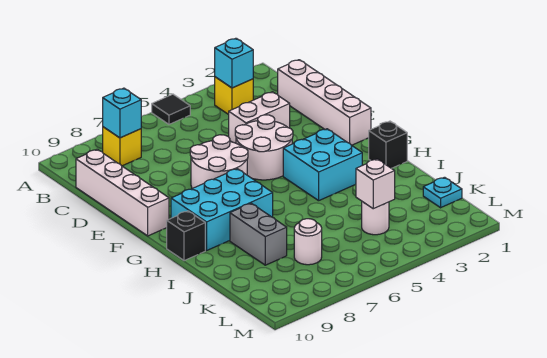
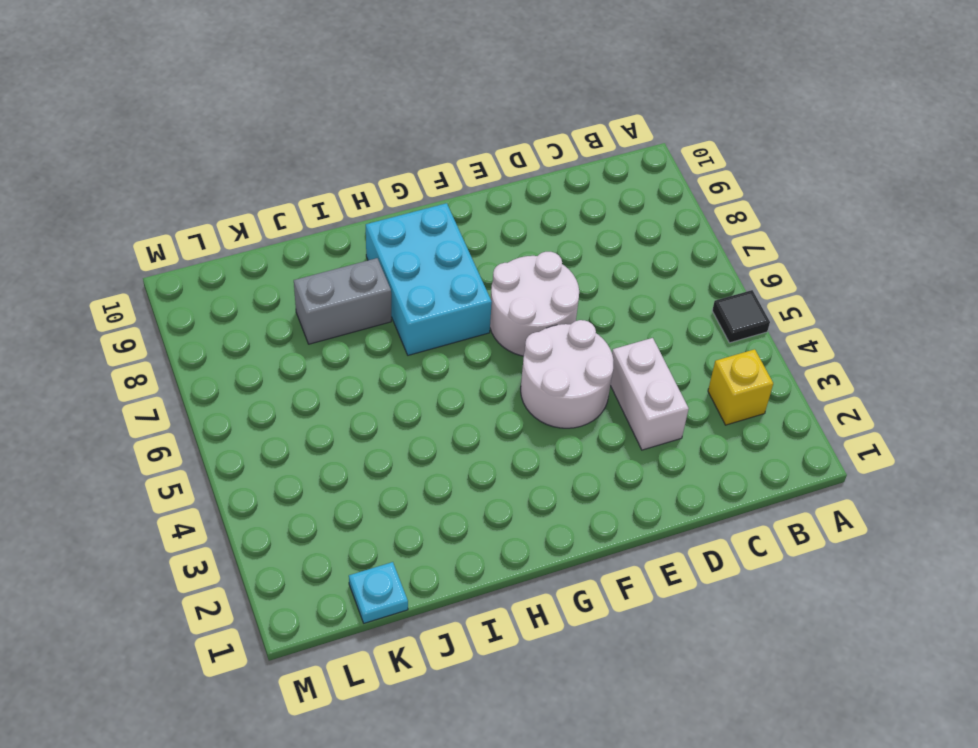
none -> yellow brick B8 level 1
none -> white brick C1:F1 level 1
none -> white brick C10:F10 level 1

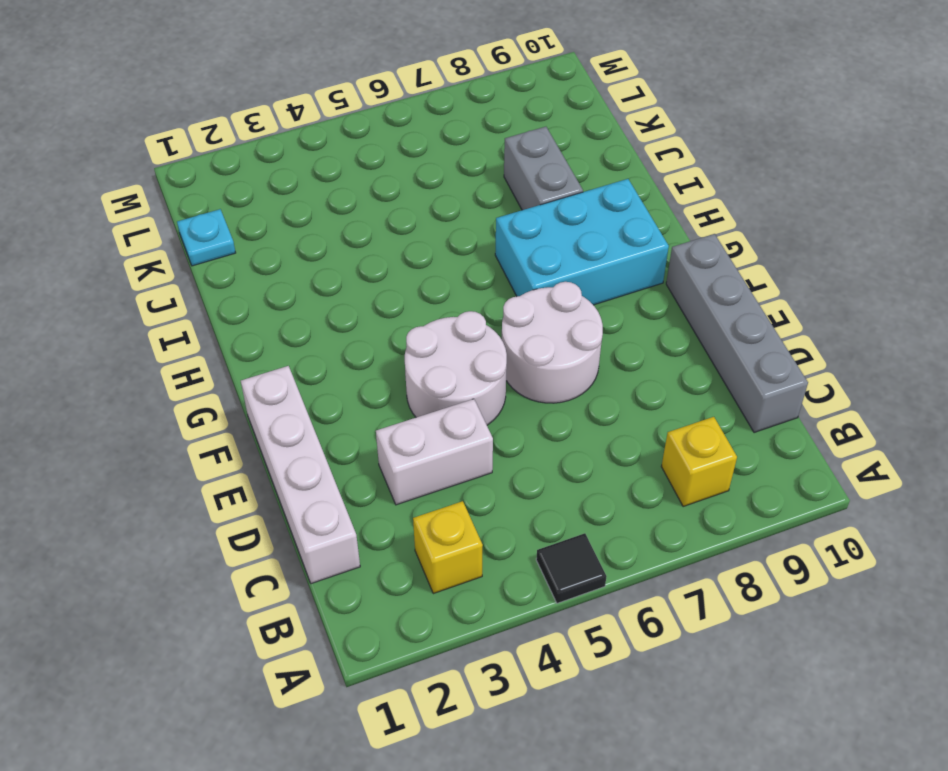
grey brick C10:F10 level 1 -> white brick C10:F10 level 1
none -> cyan brick G3:H4 level 1
none -> black brick H1 level 1
none -> black brick H10 level 1

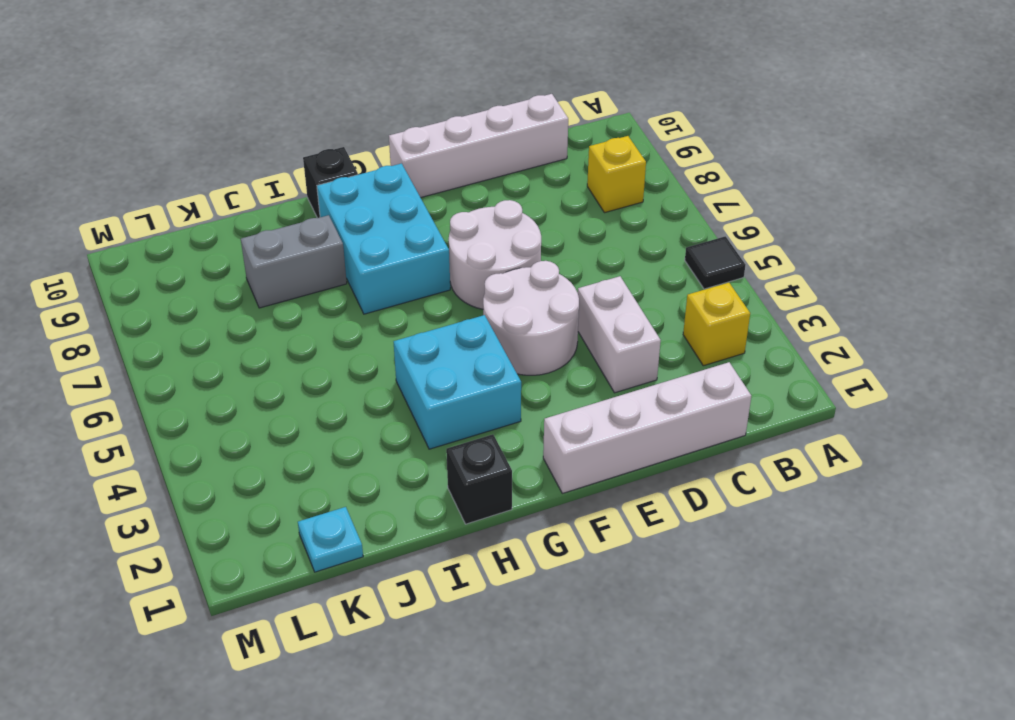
none -> white round brick K4 level 1
none -> white round brick K7 level 1
none -> cyan brick B3 level 2

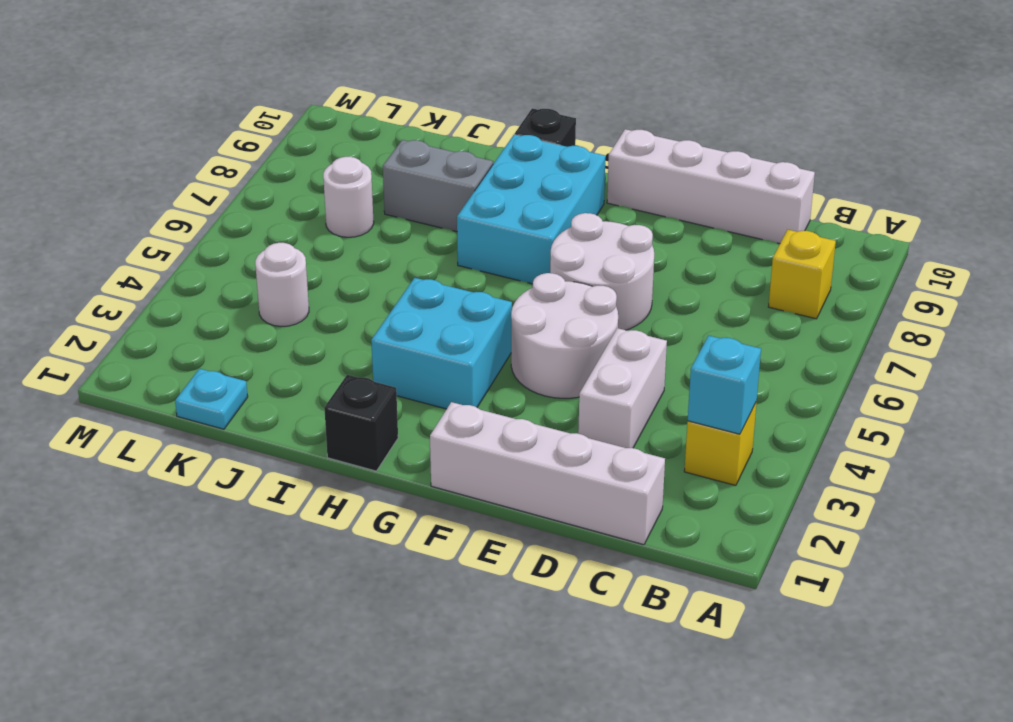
none -> black tile A5 level 1
none -> cyan brick B8 level 2
none -> white brick K4 level 2

